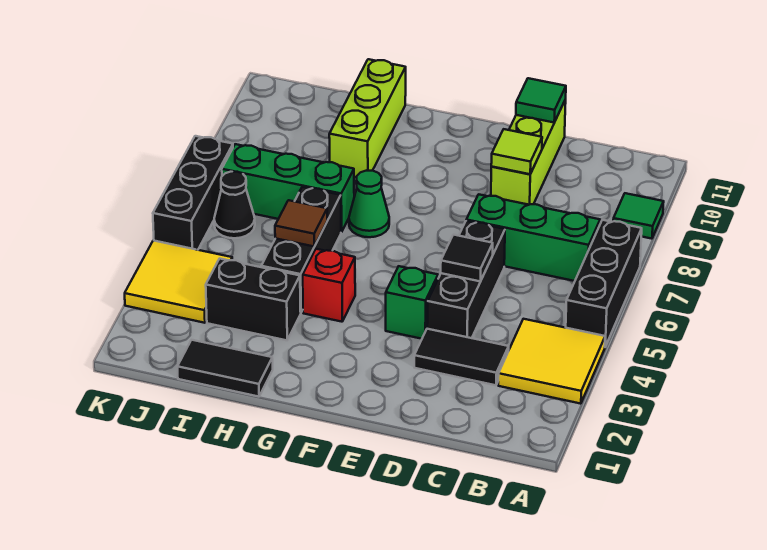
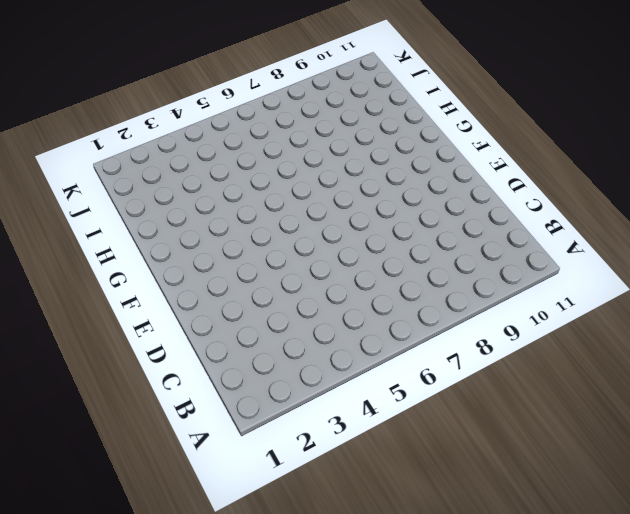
none -> yellow tile A3:B4 level 1
none -> black brick A5:A7 level 1
none -> green tile A9 level 1

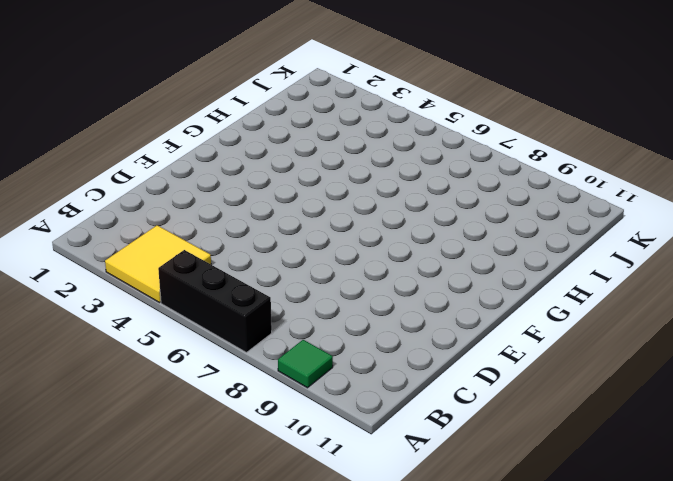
none -> green brick B7:D7 level 1
none -> black tile C3:D3 level 1
none -> black brick D4:D6 level 1

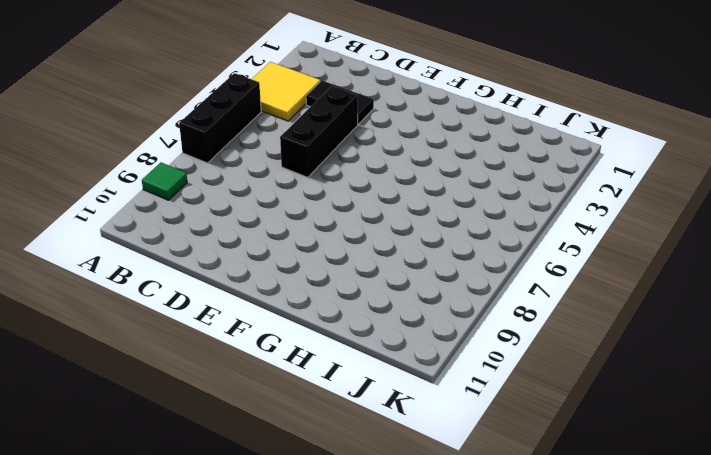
none -> green brick B7:D7 level 1
none -> lime brick D9:D11 level 1
none -> green brick E4 level 1

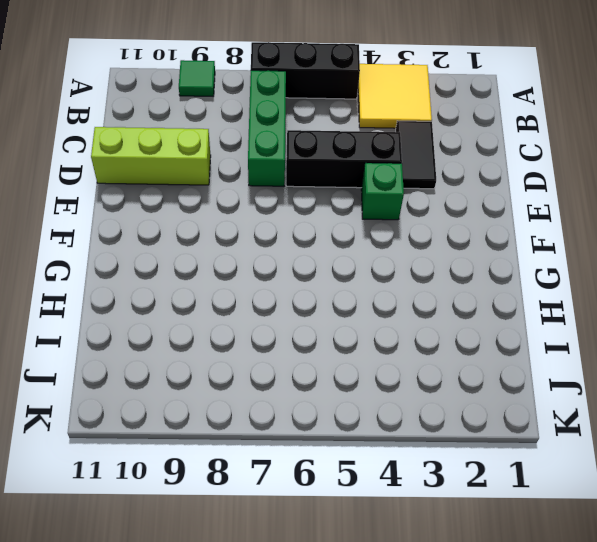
none -> red brick G4 level 1
none -> green cone G7 level 1
none -> black tile H1:I1 level 1

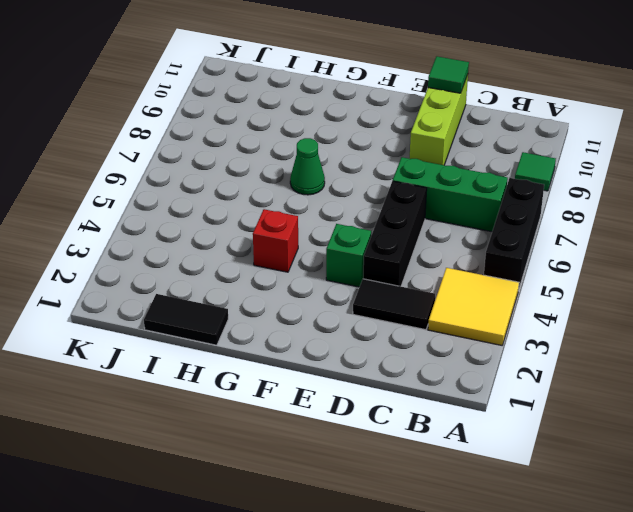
none -> black brick H3:I3 level 1
none -> black brick H4:H6 level 1
none -> green brick H7:J7 level 1

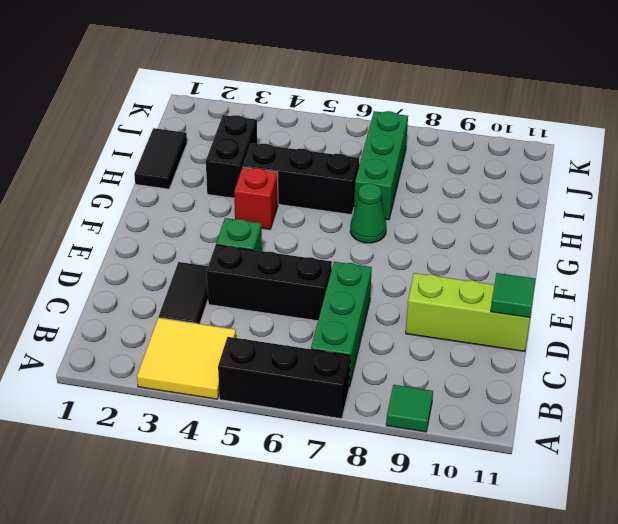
none -> lime brick H9:H11 level 1
none -> yellow tile J3:K4 level 1
none -> black cone J6 level 1

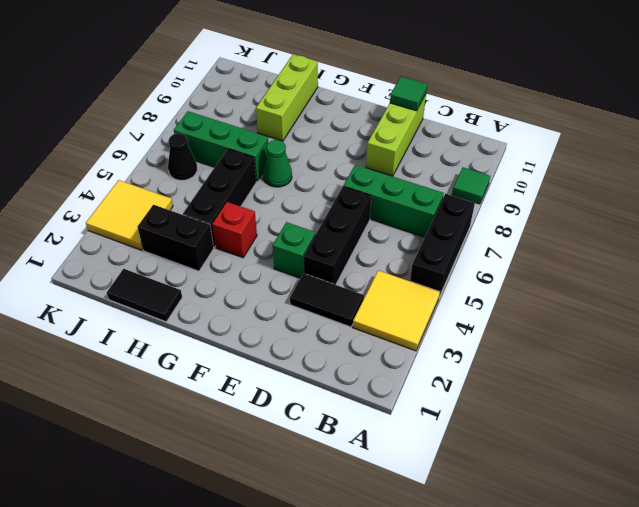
none -> black brick K5:K7 level 1
none -> black tile D5 level 2
none -> lime tile D9 level 2

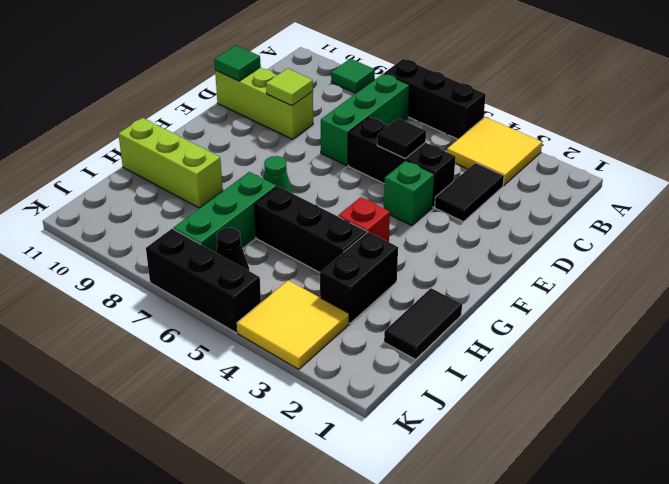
none -> brown tile H5 level 2

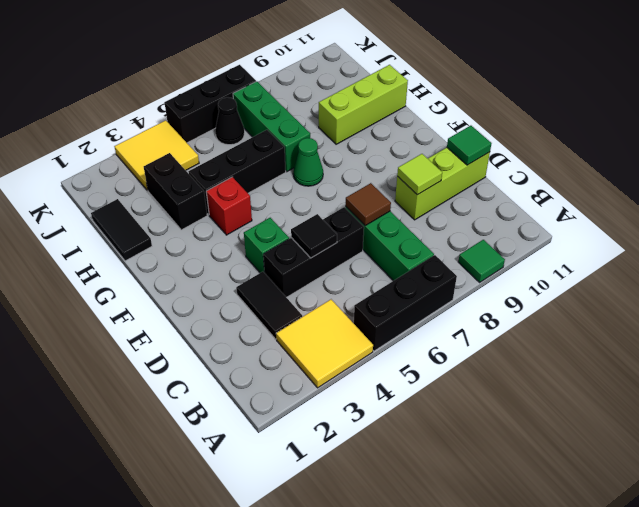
brown tile D7 level 2 -> brown tile H5 level 2

